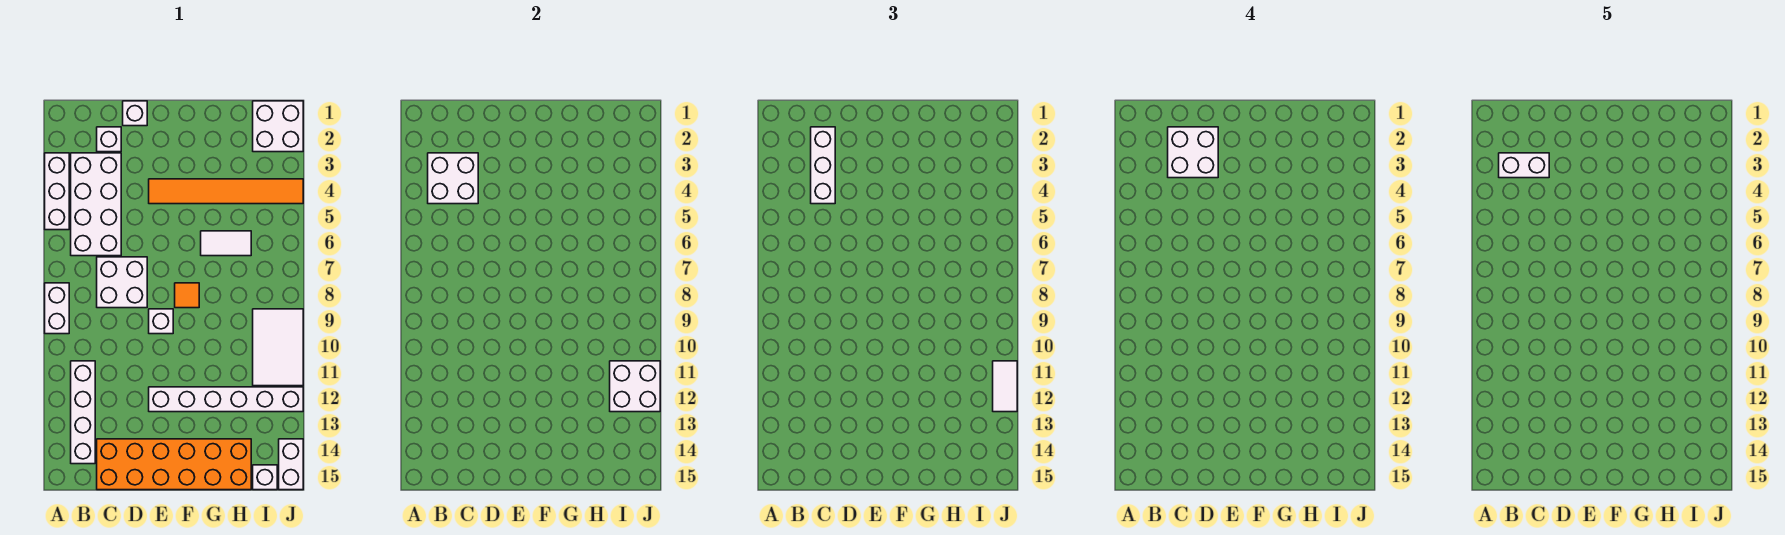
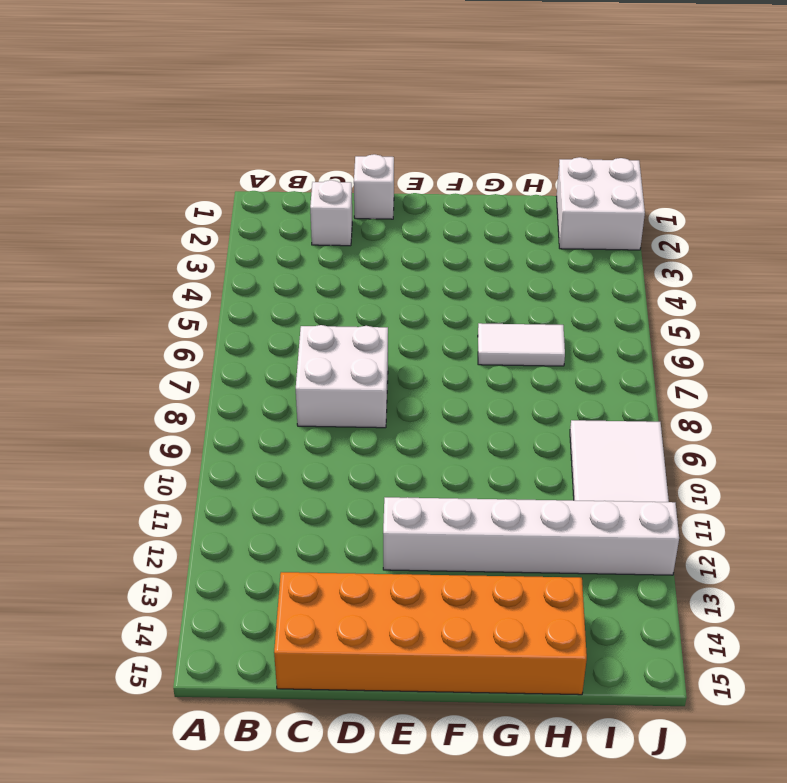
none -> white brick A3:A5 level 1
none -> white brick A8:A9 level 1
none -> white brick B3:C6 level 1

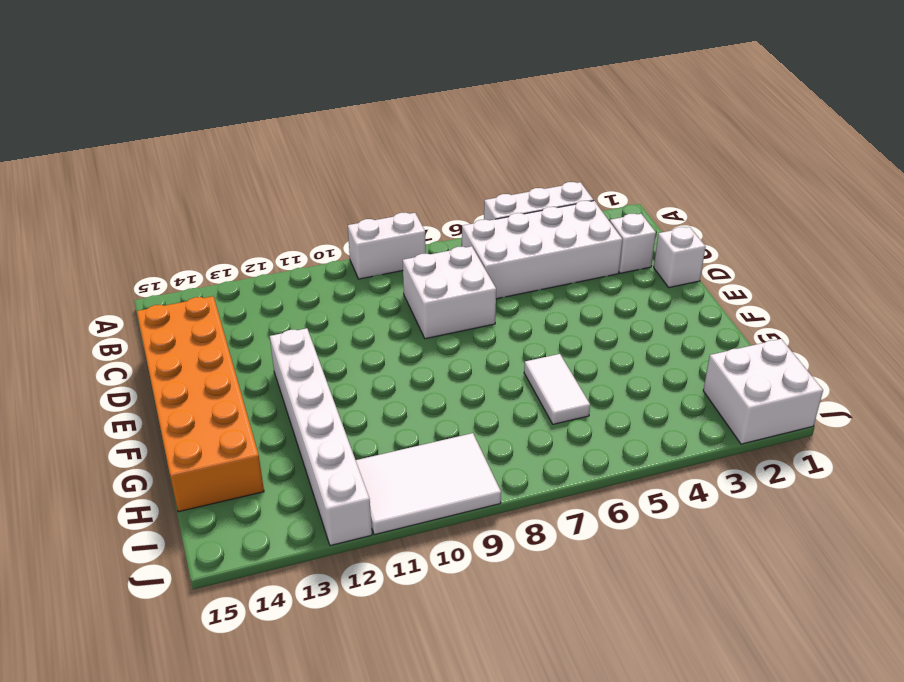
none -> white brick B11:B14 level 1
none -> orange tile E4:J4 level 1
none -> white brick E9 level 1

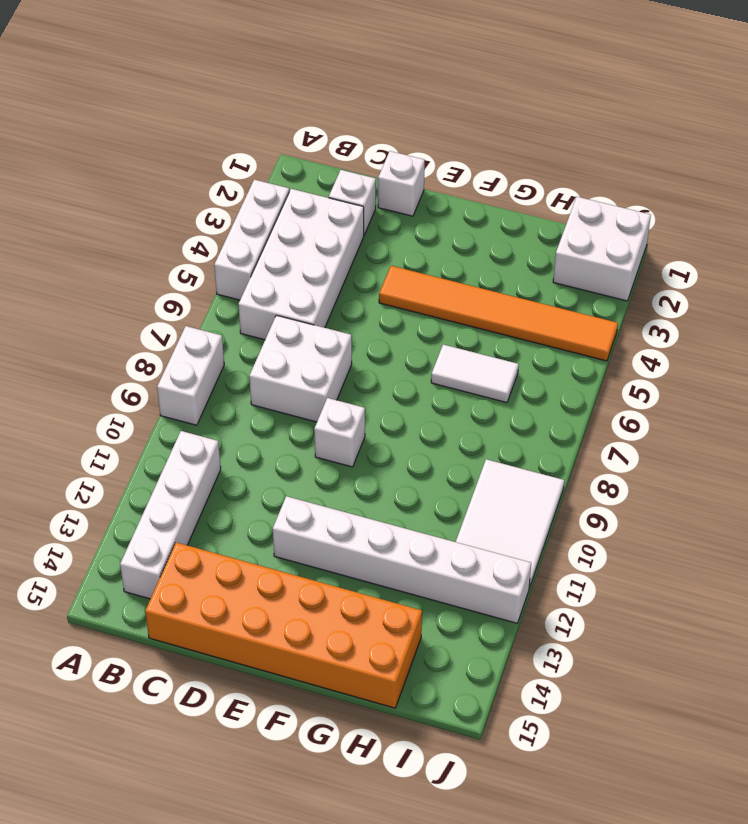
none -> orange tile F8 level 1
none -> white brick I15 level 1
none -> white brick J14:J15 level 1

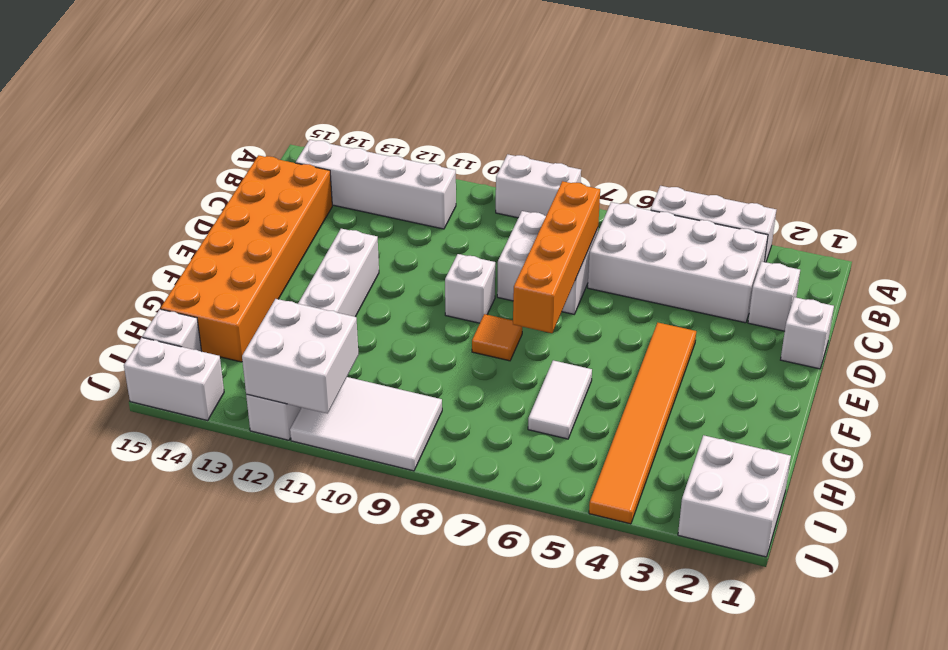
orange brick C7:F7 level 2 -> none
none -> white brick B3:C4 level 2
none -> white brick C2:C4 level 3
none -> white tile J11:J12 level 3

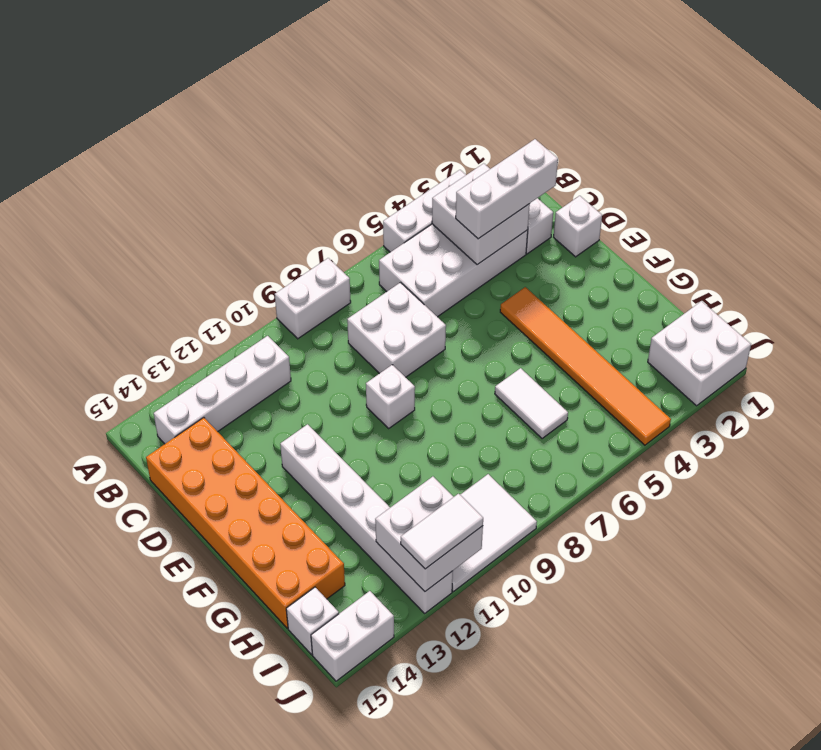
none -> orange tile F8 level 1
none -> white brick C2:D3 level 4
none -> white brick B3:C3 level 5

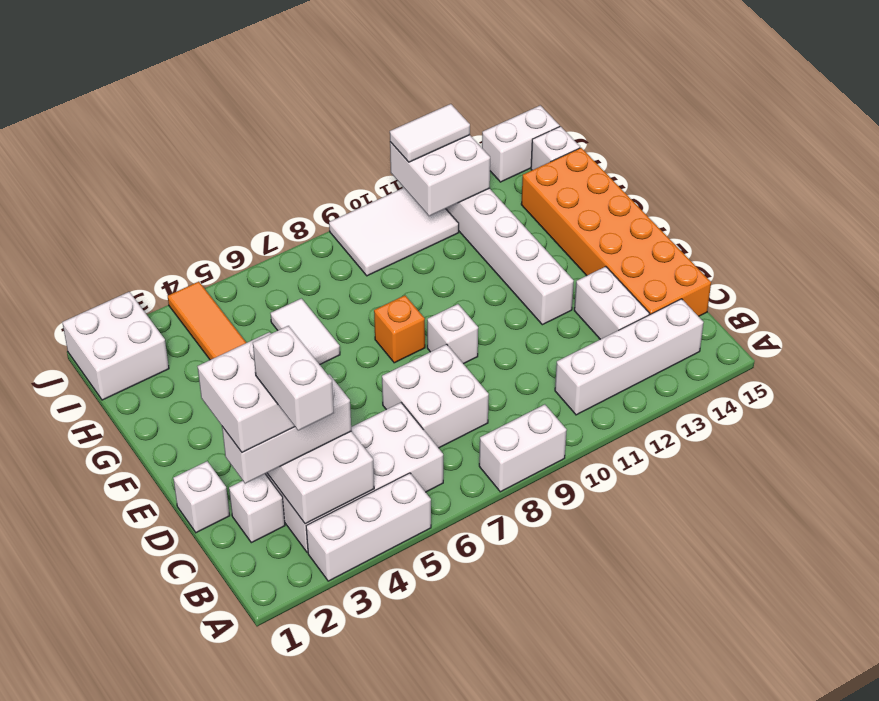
white brick C13:D13 level 1 -> none
orange brick F8 level 1 -> orange tile F8 level 1

